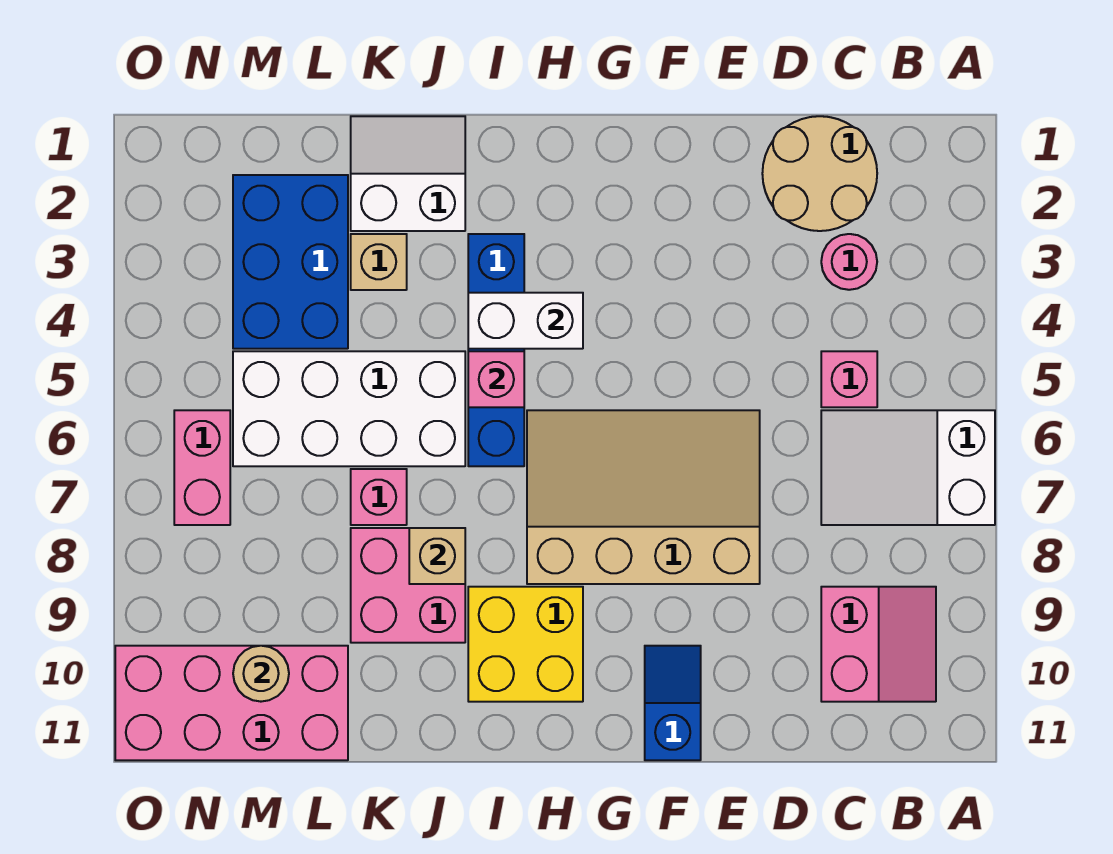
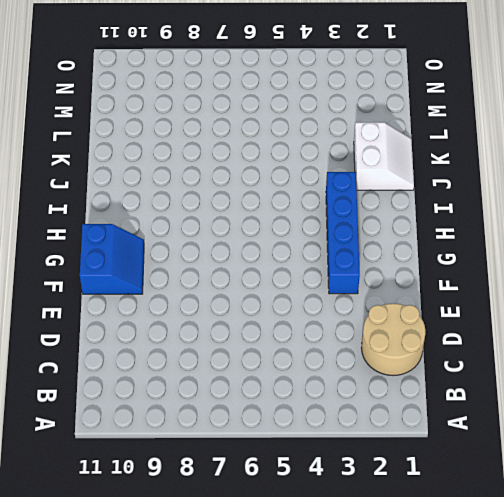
blue brick F3:I3 level 1 -> blue brick I3:I6 level 1
blue slope F10:G11 level 1 top 11 -> blue slope F10:F11 level 1 top 11
none -> white slope A6:C7 level 1 top A
none -> pink slope B9:C10 level 1 top C
none -> pink round brick C3 level 1

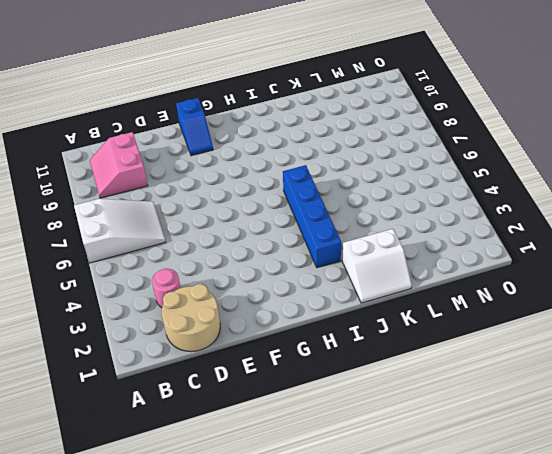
none -> pink brick C5 level 1
none -> tan slope E6:H8 level 1 top 8
none -> yellow brick H9:I10 level 1

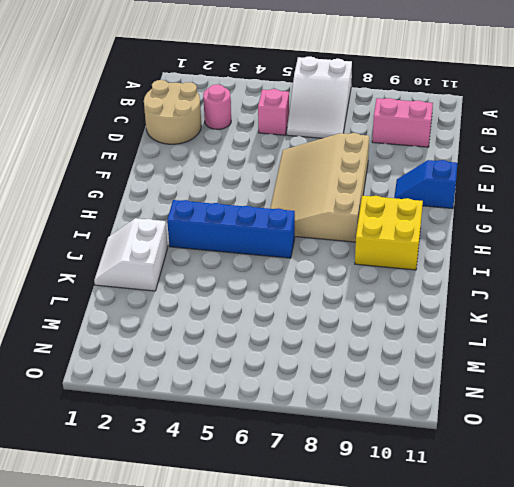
none -> white brick J5:M6 level 1
none -> pink brick J8:K9 level 1
none -> tan brick K3 level 1

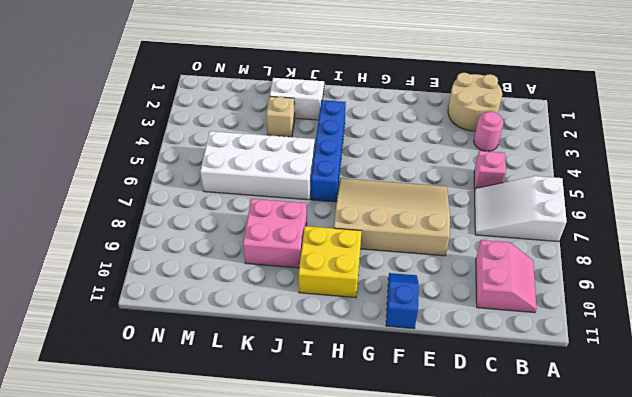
none -> pink brick K7 level 1
none -> blue brick L2:M4 level 1
none -> pink brick L10:O11 level 1

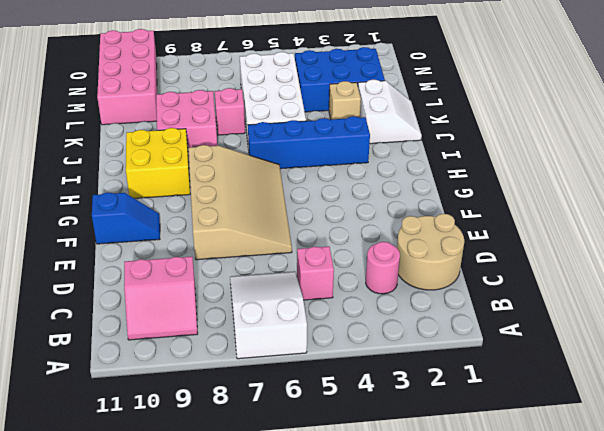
none -> pink brick N6:N7 level 1
none -> white brick H4:I4 level 2
none -> pink brick I5 level 2

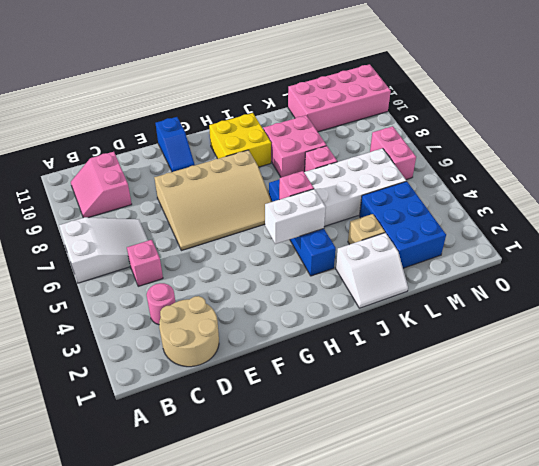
none -> tan brick J8 level 2
none -> tan round brick M10 level 2

